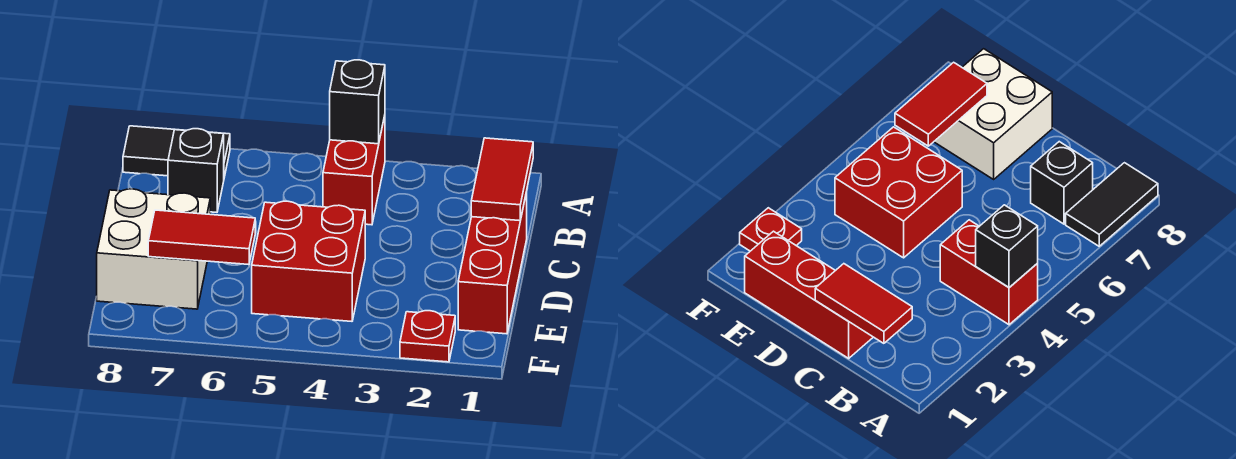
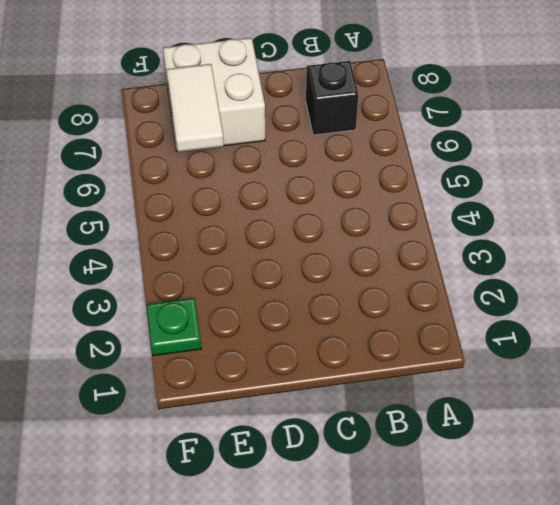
white tile E6:E7 level 2 -> red tile E6:E7 level 2
green plate F2 level 1 -> red plate F2 level 1
none -> red brick A4:B4 level 1
none -> black tile A7:A8 level 1

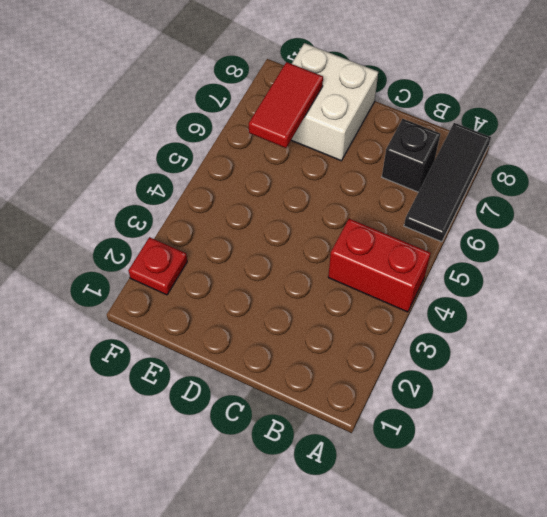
black tile A6:A8 level 1 -> black tile A7:A8 level 1
none -> red brick C1:E1 level 1
none -> red brick D4:E5 level 1

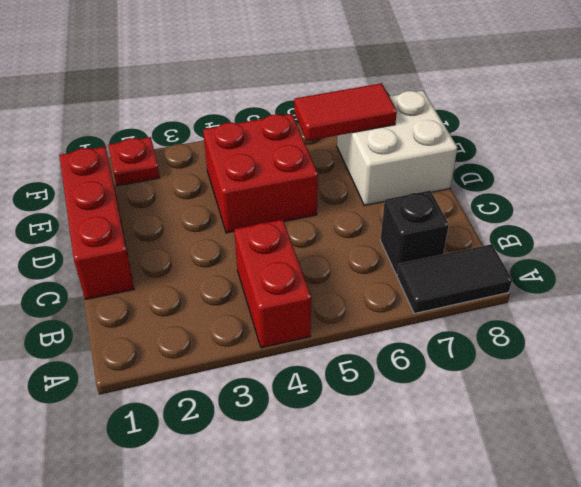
none -> black brick A4 level 2
none -> red tile B1:C1 level 2

